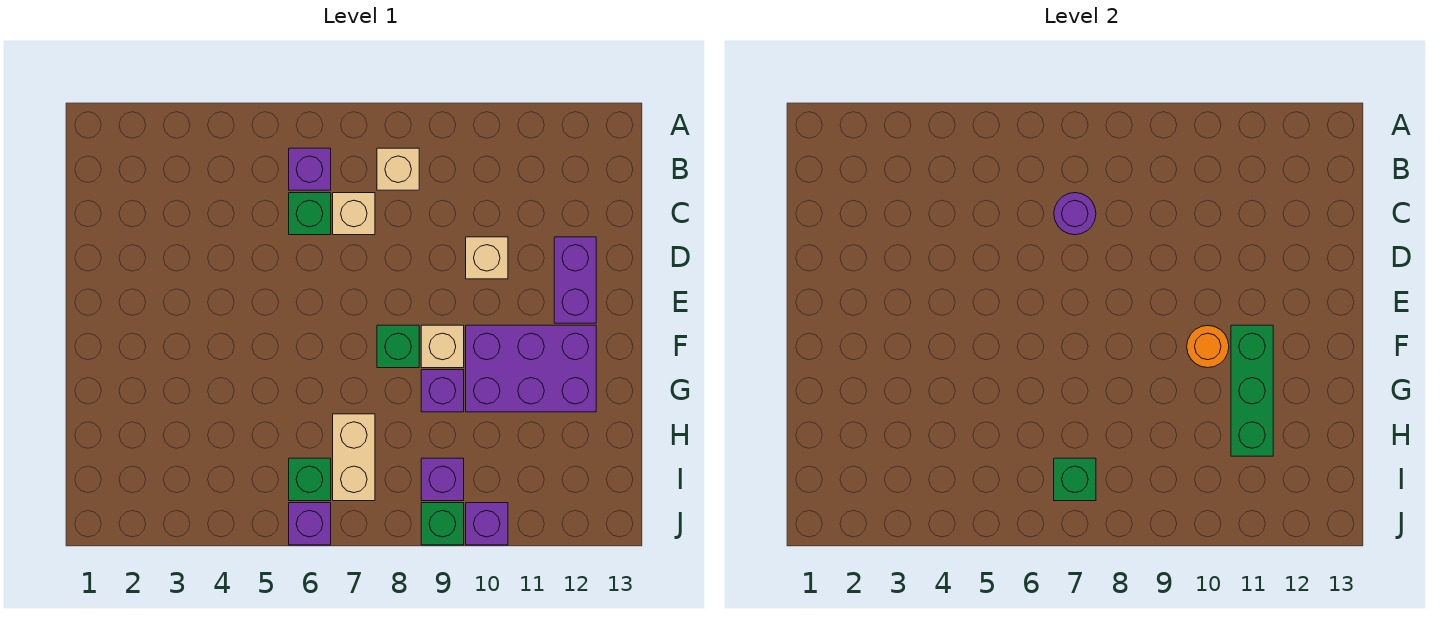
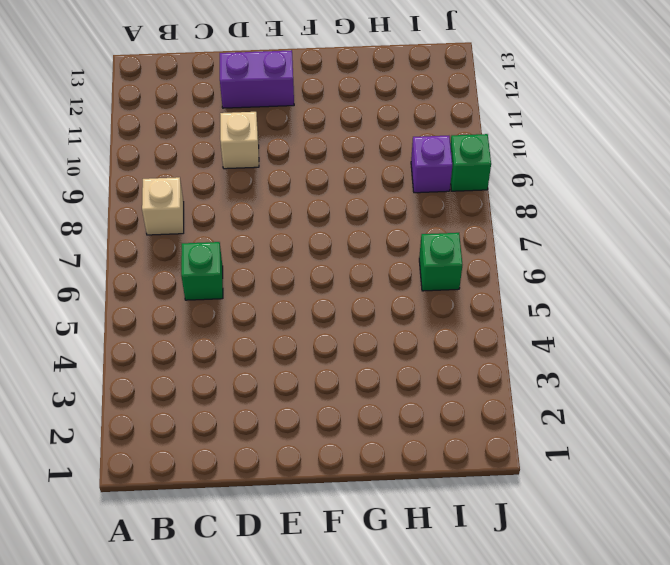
none -> purple brick B6 level 1
none -> tan brick C7 level 1
none -> green brick F8 level 1

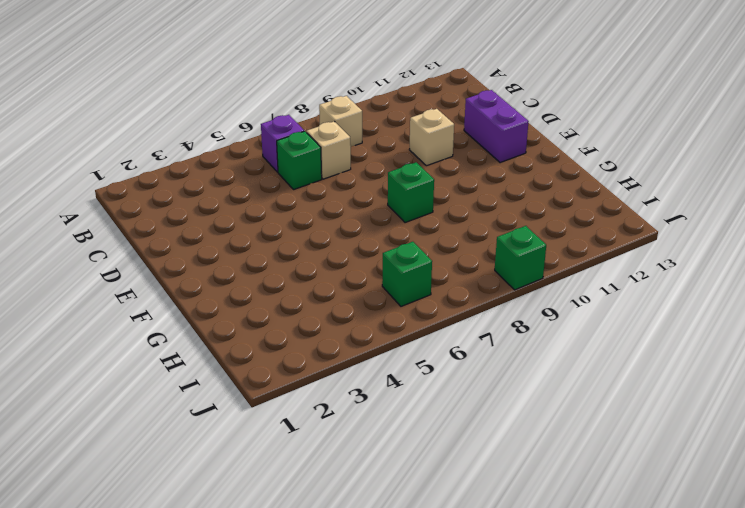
none -> tan brick F9 level 1
none -> purple brick F10:G12 level 1
none -> purple brick G9 level 1

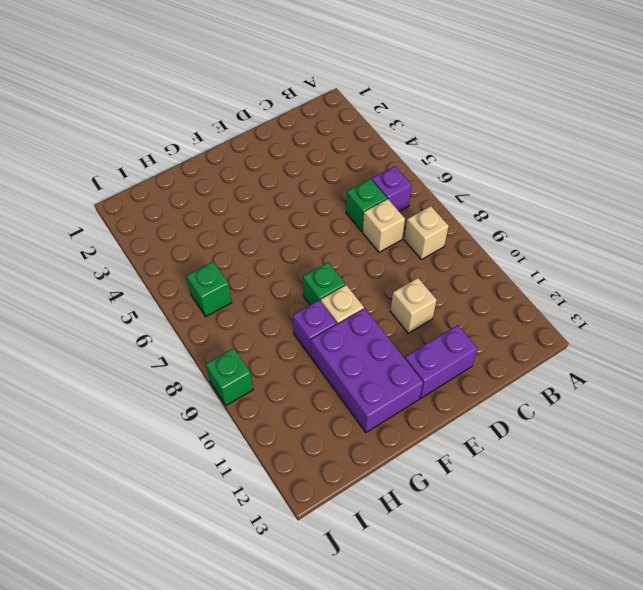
none -> tan brick H7:I7 level 1
none -> purple brick I9 level 1
none -> purple brick J6 level 1

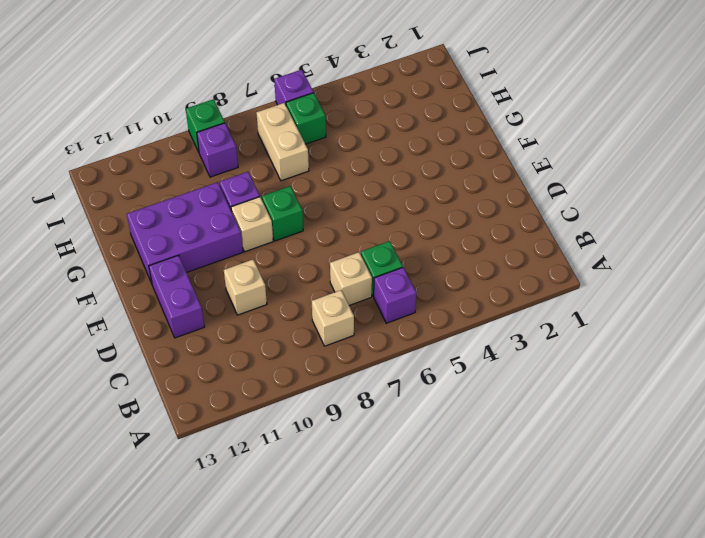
none -> purple brick J10 level 1
none -> purple round brick C7 level 2
none -> orange round brick F10 level 2

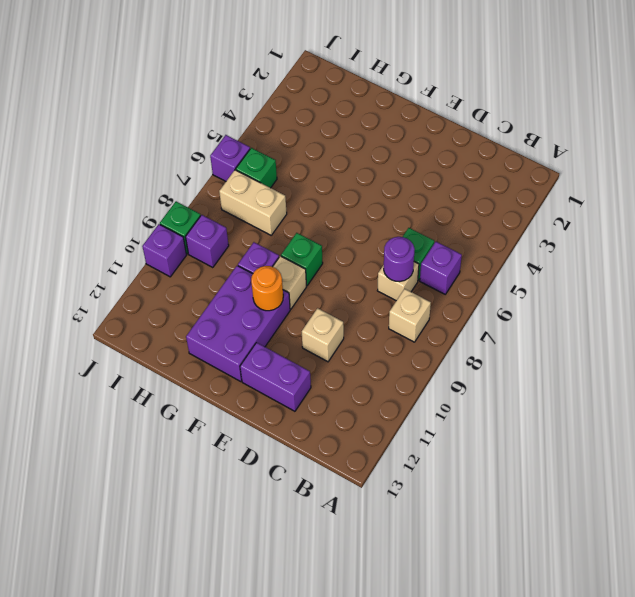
none -> green brick F11:H11 level 2
none -> green brick I7 level 2

